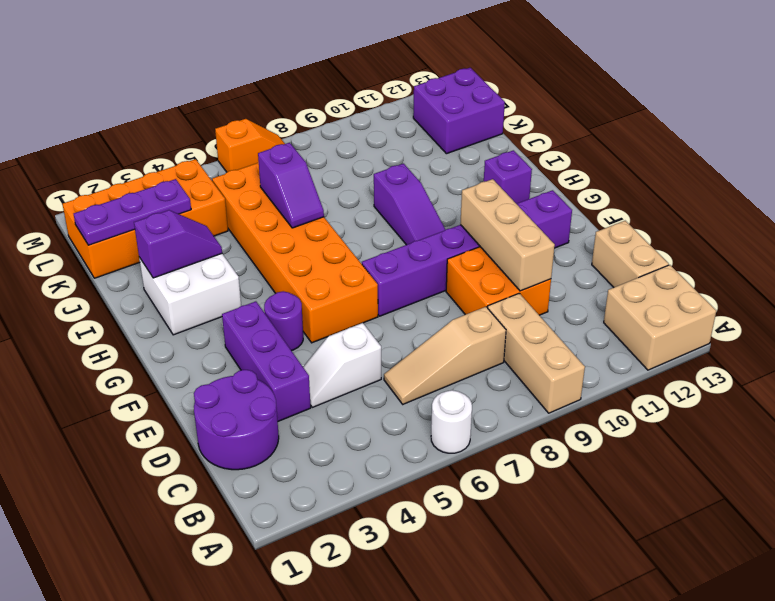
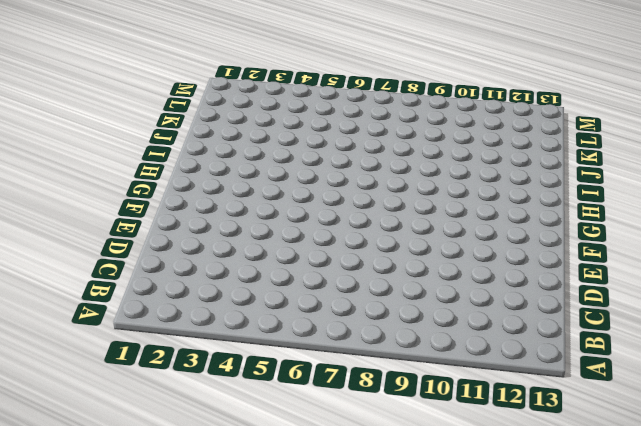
none -> white round brick A6 level 1
none -> tan brick A9:C9 level 1
none -> tan brick A12:B13 level 1

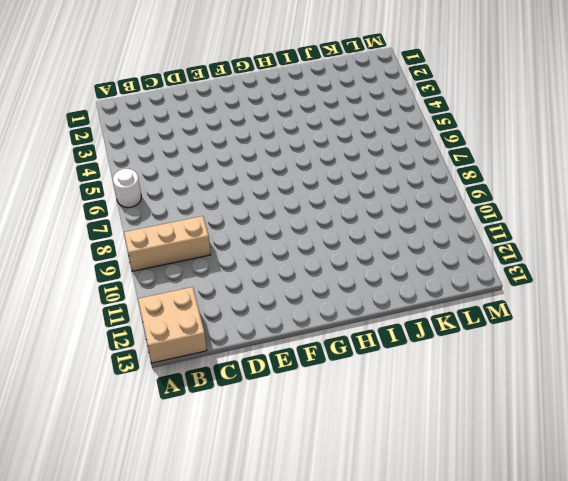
none -> purple round brick C1:D2 level 1
none -> tan slope C6:C8 level 1 top 8
none -> tan brick C13:D13 level 1

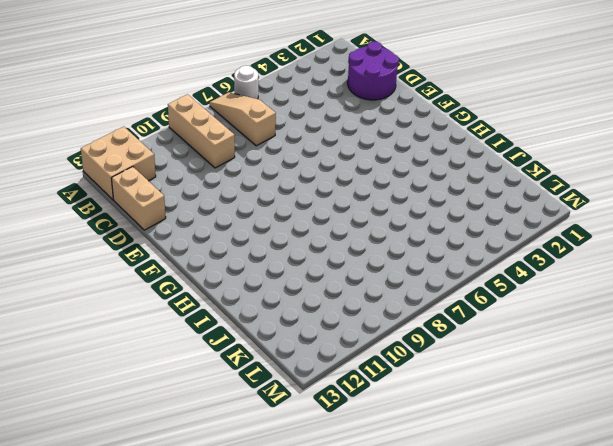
tan slope A7:C7 level 1 top C -> tan slope C6:C8 level 1 top 8
none -> purple brick D3:F3 level 1
none -> white slope D4:D5 level 1 top 5
none -> orange brick D9:E10 level 1

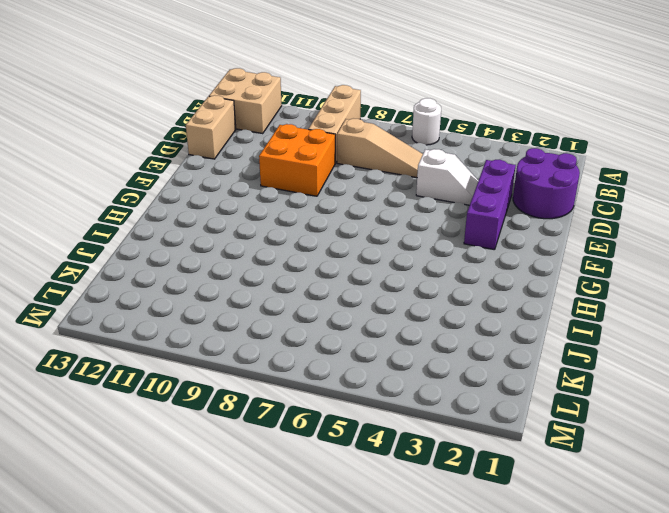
none -> purple round brick F4 level 1
none -> orange brick F5:K6 level 1
none -> purple brick F7:F12 level 1

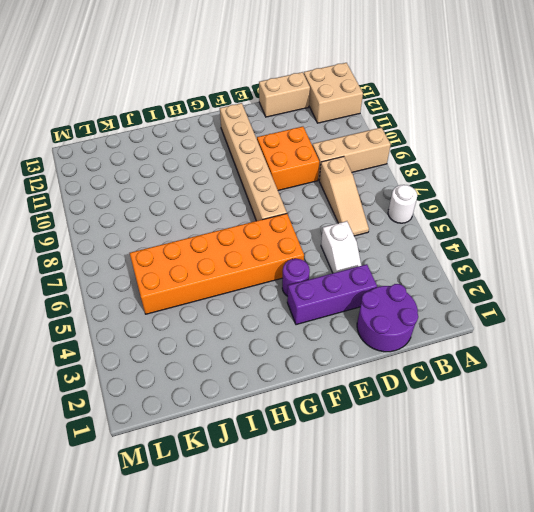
tan brick F7:F12 level 1 -> purple brick F7:F12 level 1
none -> purple slope G9:I9 level 1 top I
none -> white brick H2:I3 level 1
none -> purple brick H12 level 1

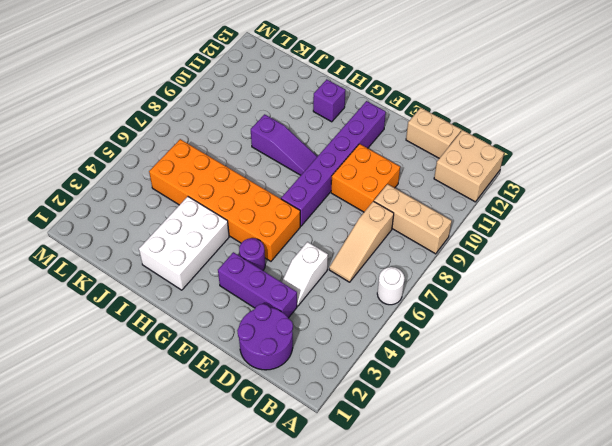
white brick H2:I4 level 1 -> white brick H2:I3 level 1
none -> orange brick K1:L4 level 1
none -> purple brick K12:L13 level 1
none -> orange slope M6:M7 level 1 top 6

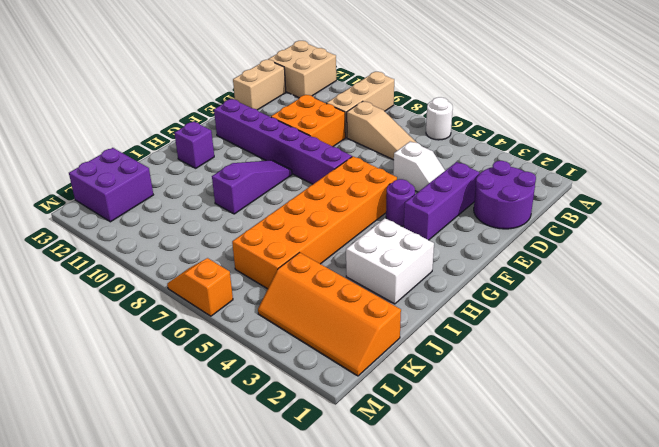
orange slope K1:L4 level 1 top K -> orange brick K1:L4 level 1
none -> tan brick D10:F10 level 2
none -> purple slope I2:I3 level 2 top 2
none -> purple slope I6:J6 level 2 top J

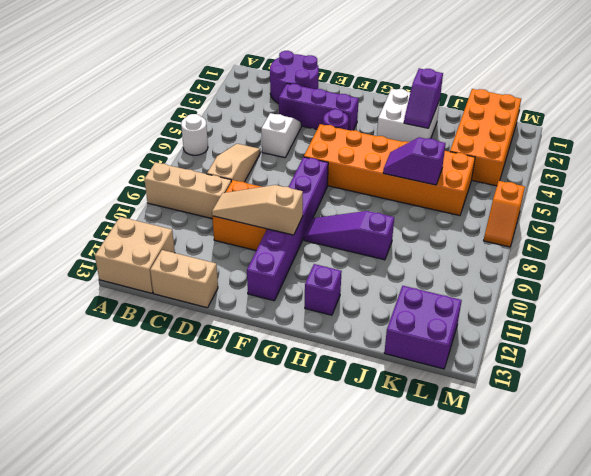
tan slope D10:F10 level 2 top F -> tan brick D10:F10 level 2
none -> purple plate K1:K3 level 2

